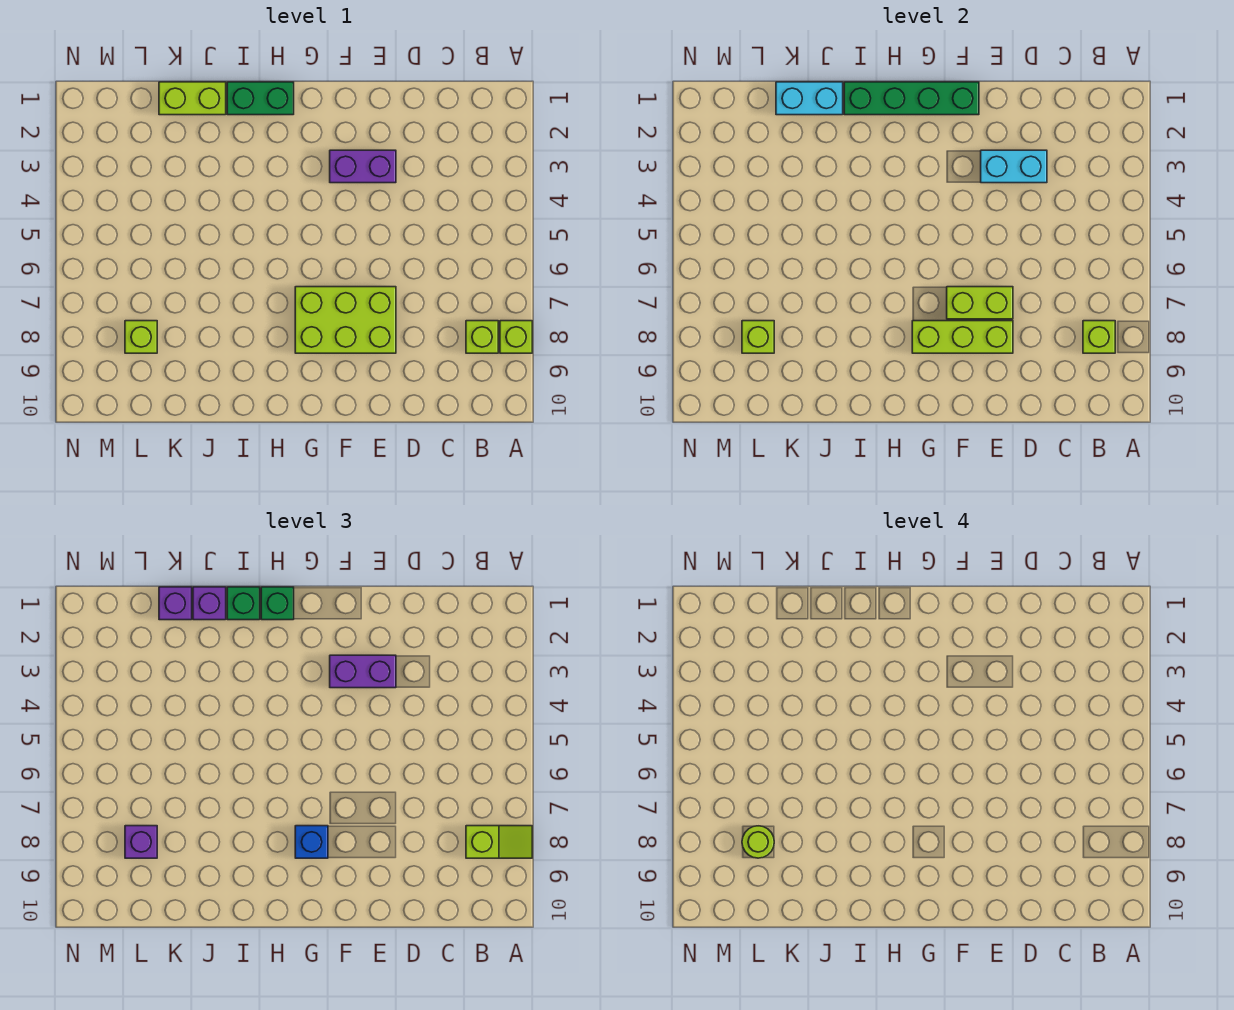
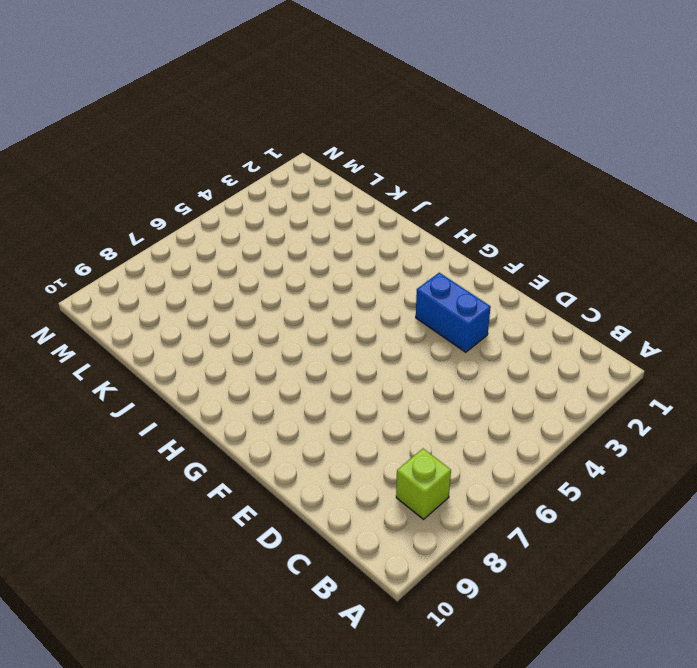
blue brick E3:F3 level 1 -> purple brick E3:F3 level 1
none -> lime brick A8 level 1
none -> lime brick E7:G8 level 1
none -> green brick H1:I1 level 1

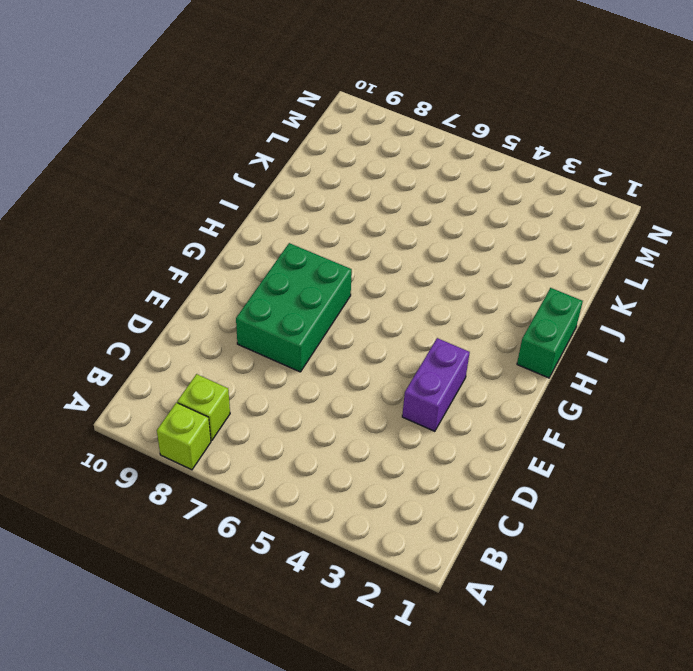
green brick E7:G8 level 1 -> lime brick E7:G8 level 1
none -> lime brick J1:K1 level 1
none -> lime brick L8 level 1
none -> lime brick B8 level 2

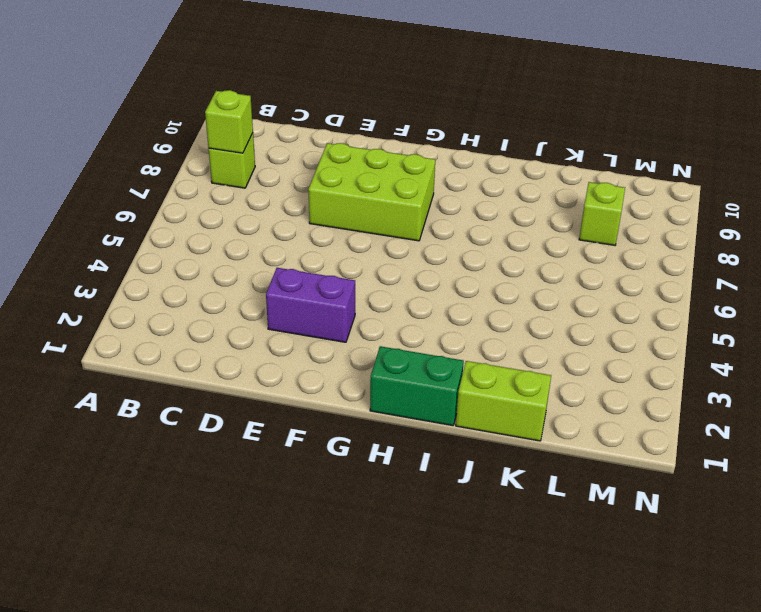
none -> lime brick A8 level 1
none -> cyan brick D3:E3 level 2
none -> lime brick E7:F7 level 2

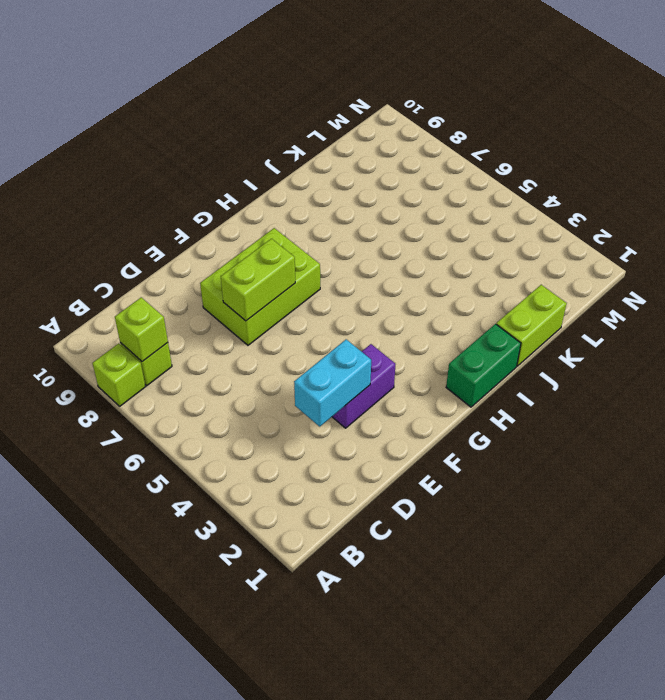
none -> lime brick L8 level 1
none -> lime brick E8:G8 level 2
none -> green brick F1:I1 level 2

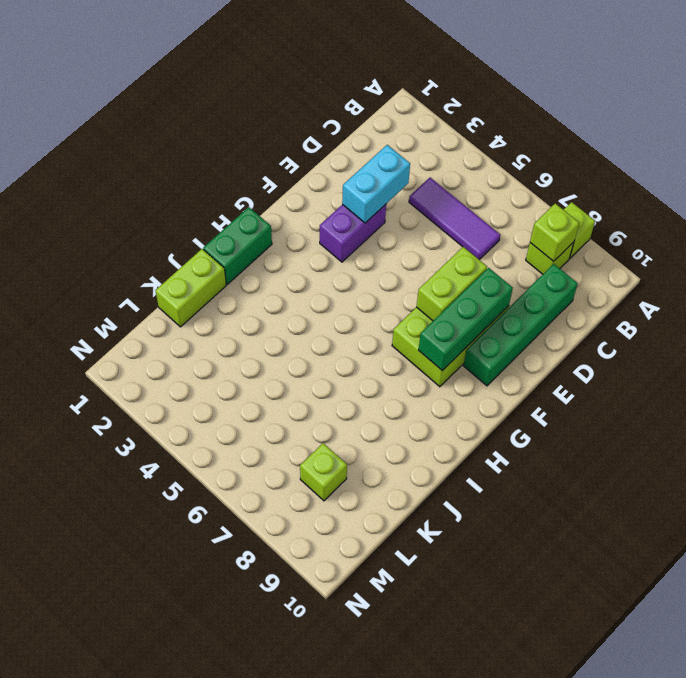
purple tile C4:C6 level 1 -> none
green brick C9:F9 level 1 -> green brick F1:I1 level 2
green brick E8:G8 level 2 -> lime brick E8:G8 level 2
none -> cyan brick J1:K1 level 2
none -> lime brick L8 level 2
none -> lime slope A8:B8 level 3 top B

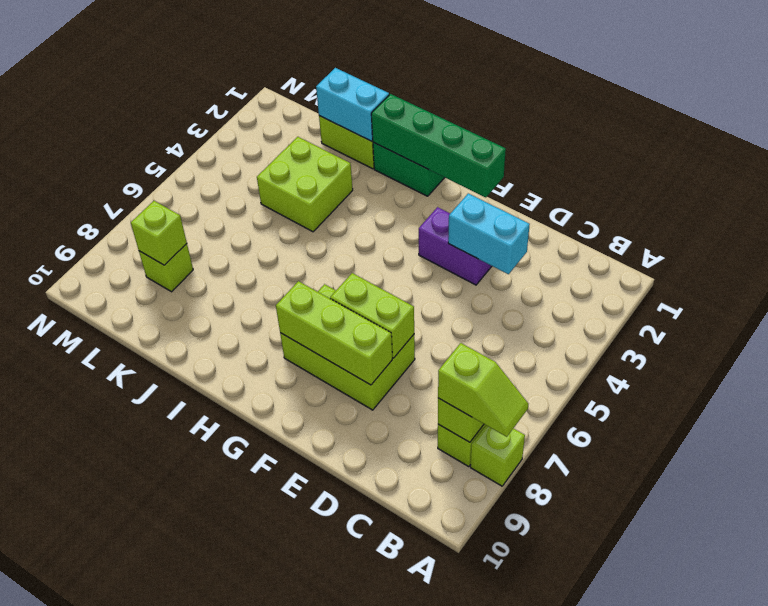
lime brick J3:K4 level 1 -> none
none -> purple brick E3:F3 level 3
none -> blue brick G8 level 3
none -> green brick H1 level 3

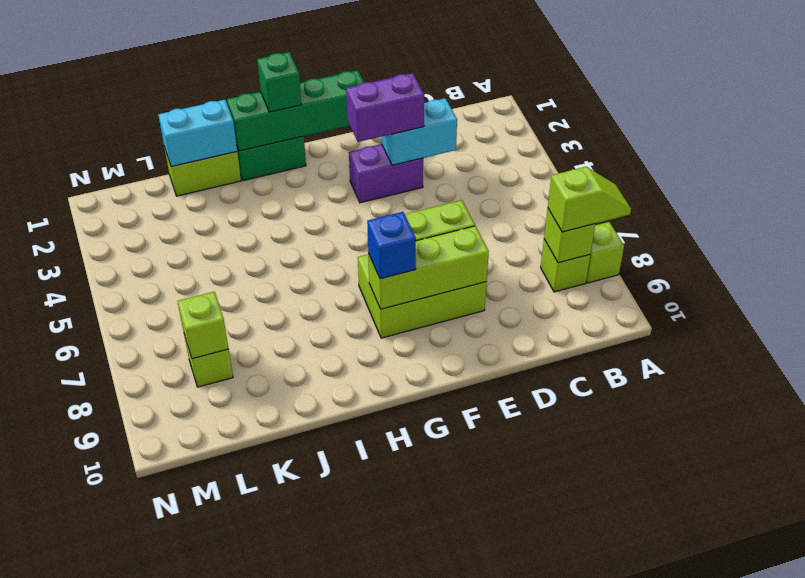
none -> green brick I1 level 3
none -> purple brick J1 level 3
none -> purple brick K1 level 3

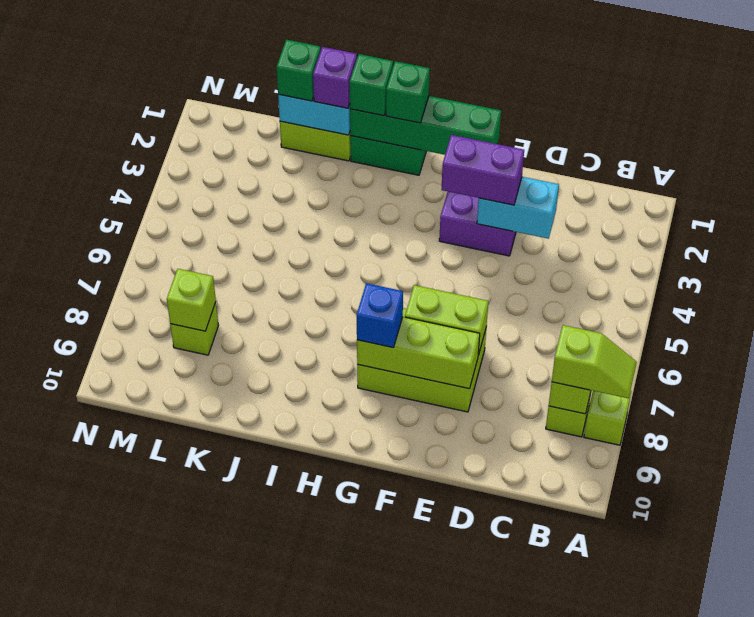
green brick K1 level 3 -> purple brick K1 level 3
none -> purple brick L8 level 3
none -> lime round brick L8 level 4

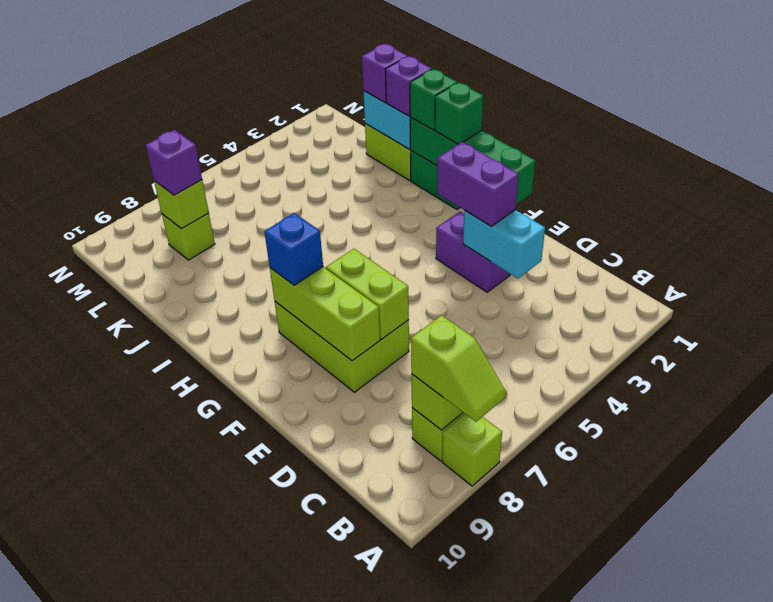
none -> lime round brick L8 level 4

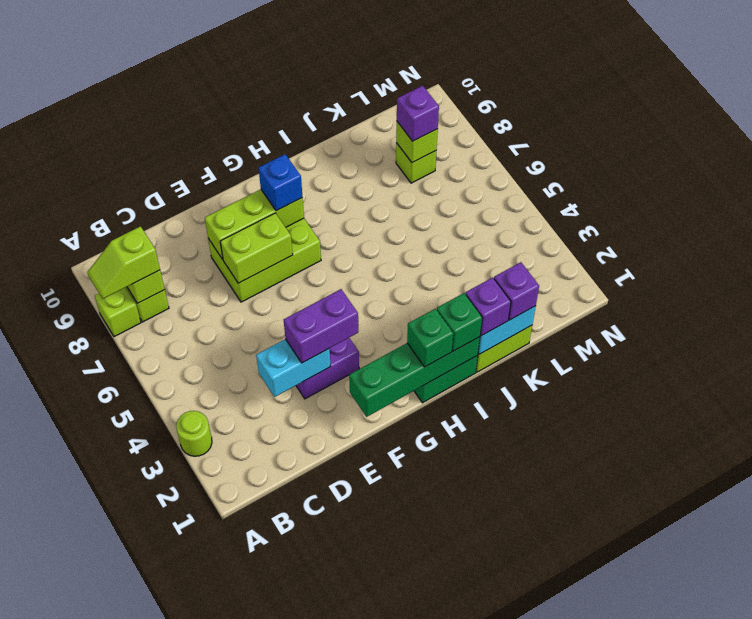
lime round brick A3 level 1 -> lime round brick L8 level 4

